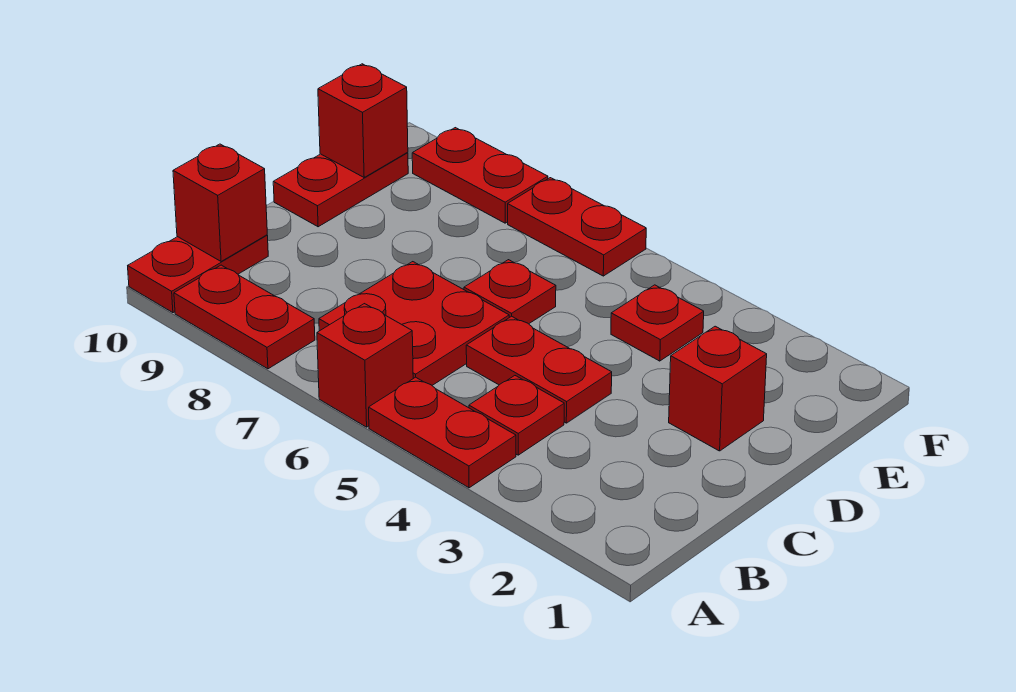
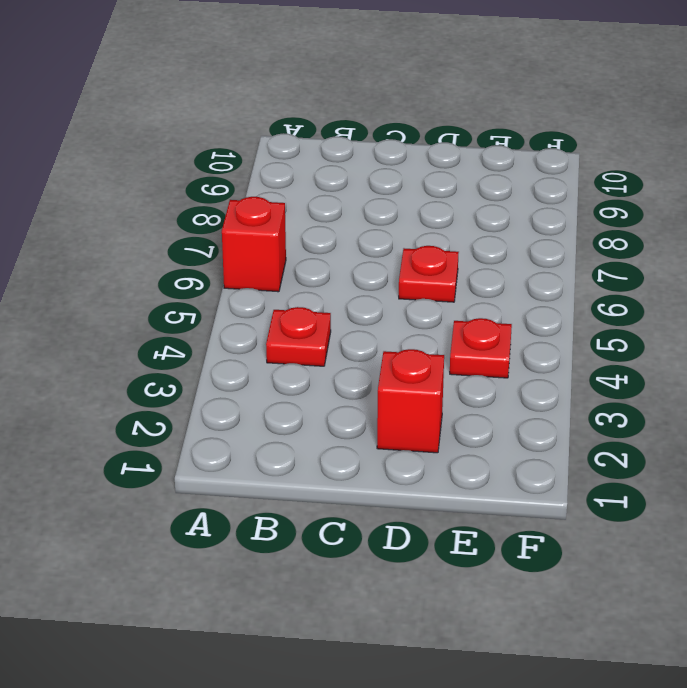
none -> red plate A4:A5 level 1
none -> red plate A8:A9 level 1
none -> red plate A10:B10 level 1

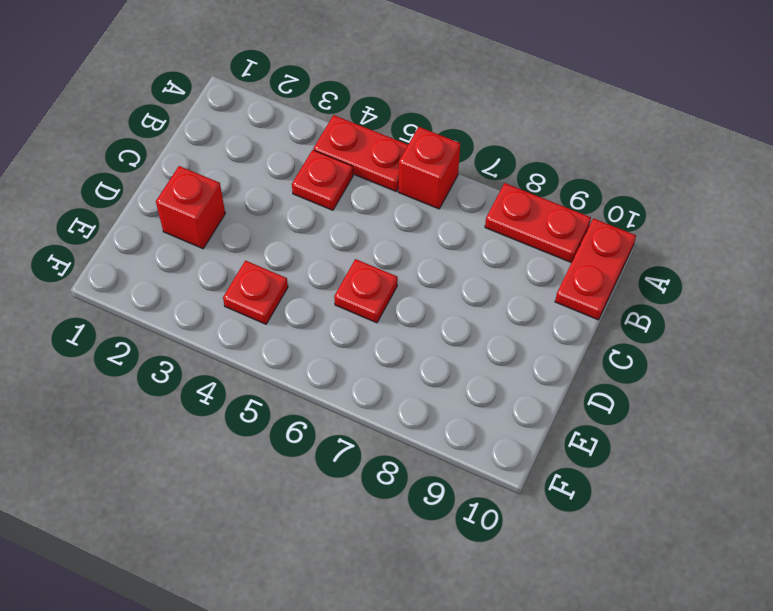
none -> red plate B6:C7 level 1
none -> red plate C4:C5 level 1
none -> red plate D10:E10 level 1

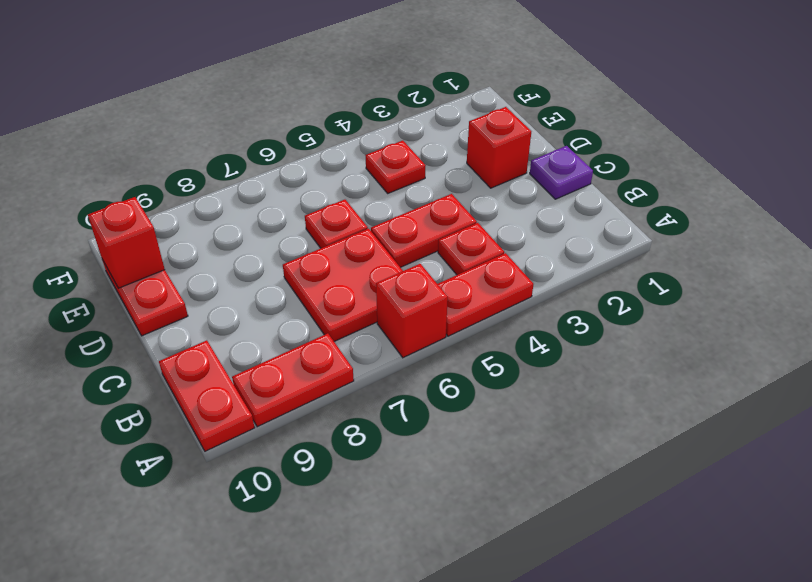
purple plate C1 level 1 -> none
none -> red plate F6:F7 level 1
none -> red plate F8:F9 level 1
none -> red brick B10 level 2

